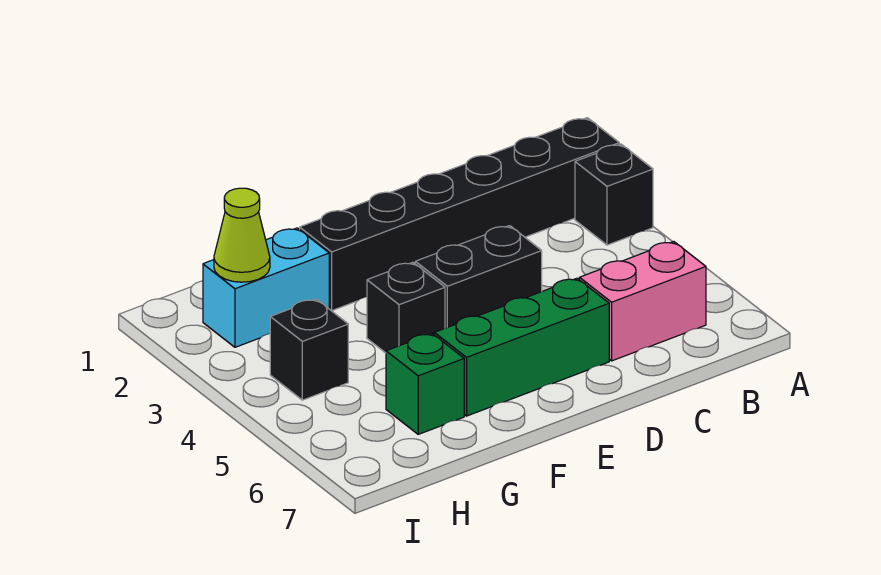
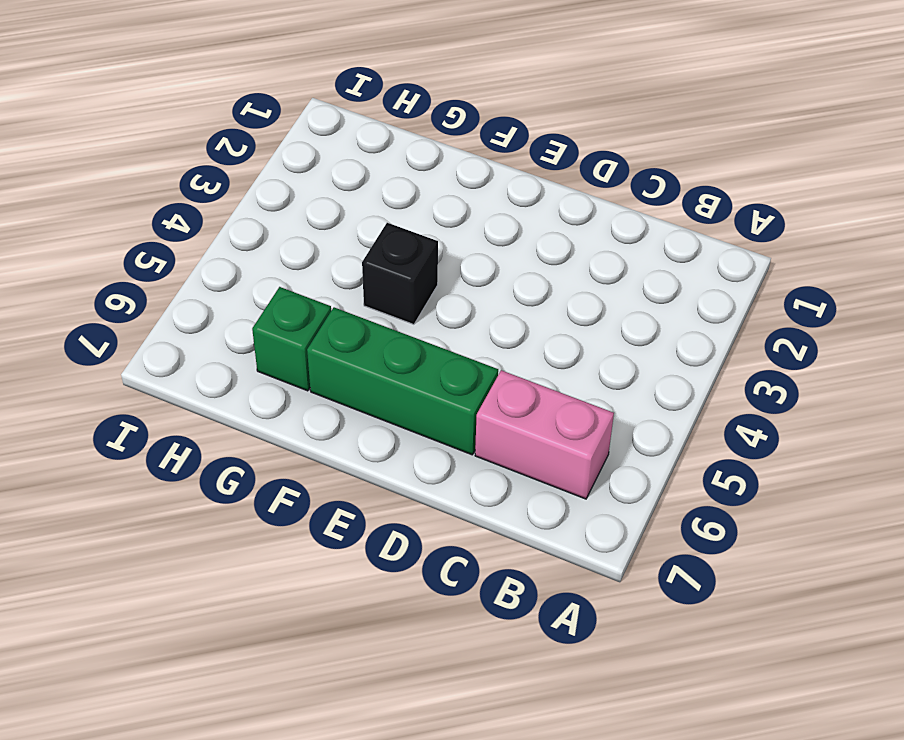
none -> black brick A2:F2 level 1
none -> black brick A3 level 1

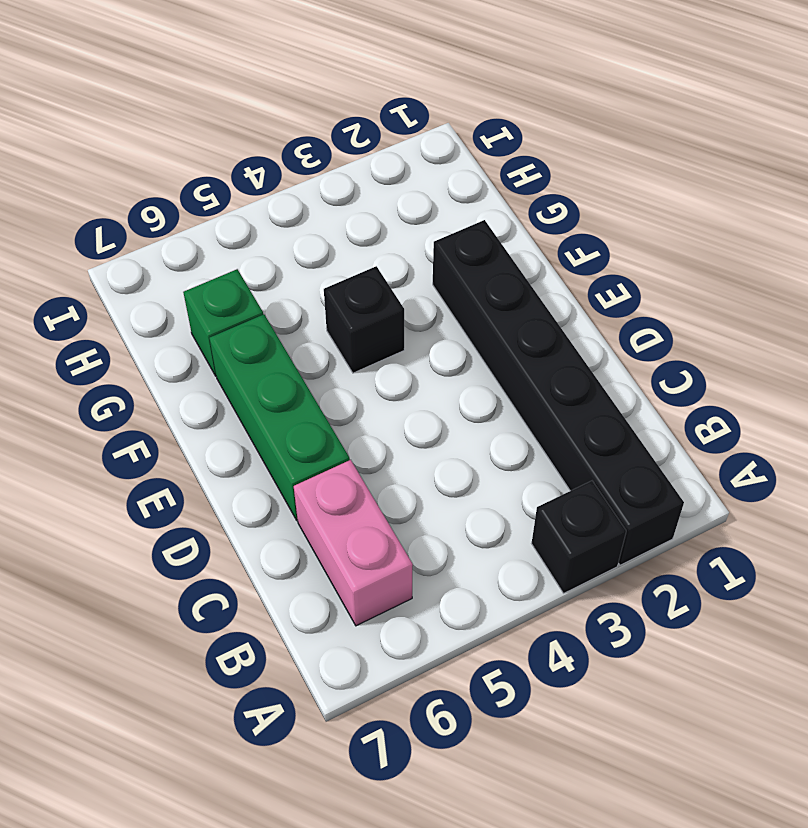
none -> black brick D4:E4 level 1
none -> cyan brick G2:H2 level 1

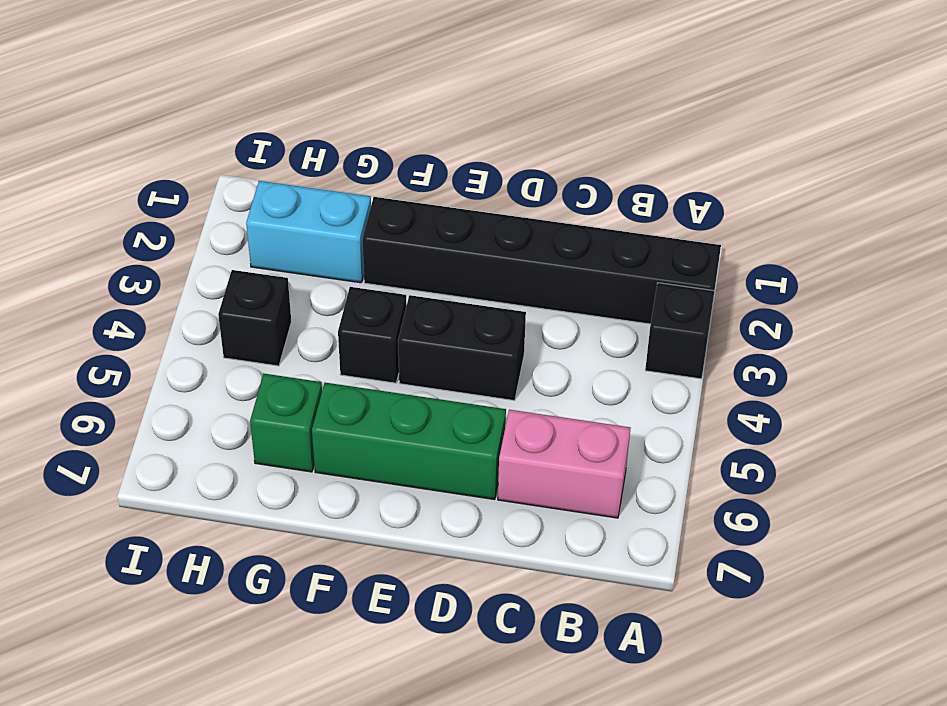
none -> lime cone H2 level 2

